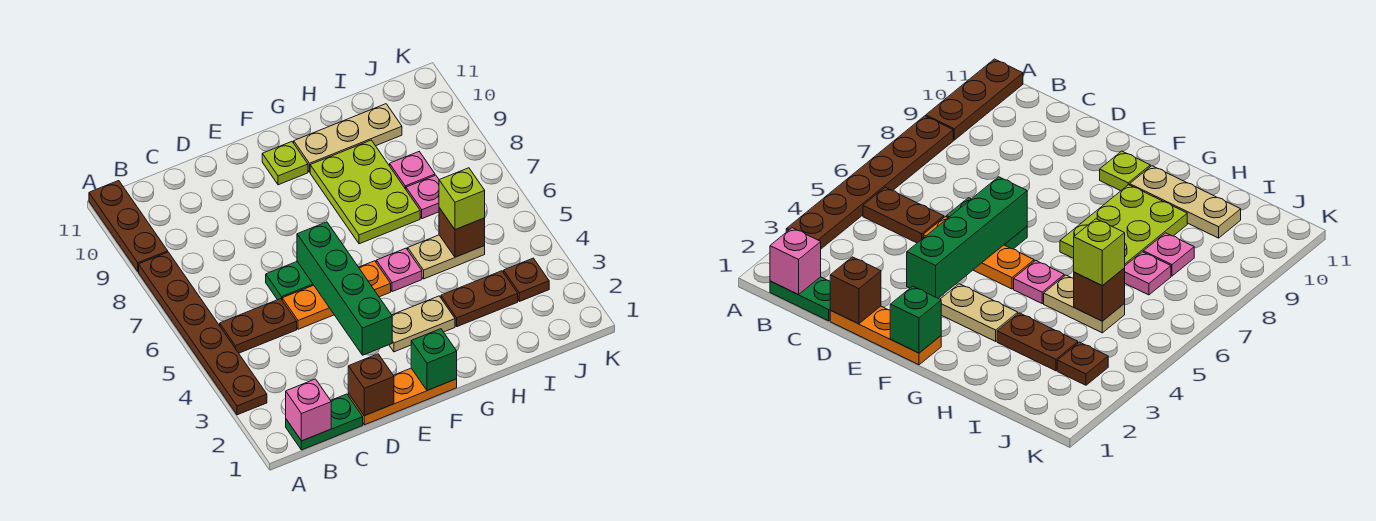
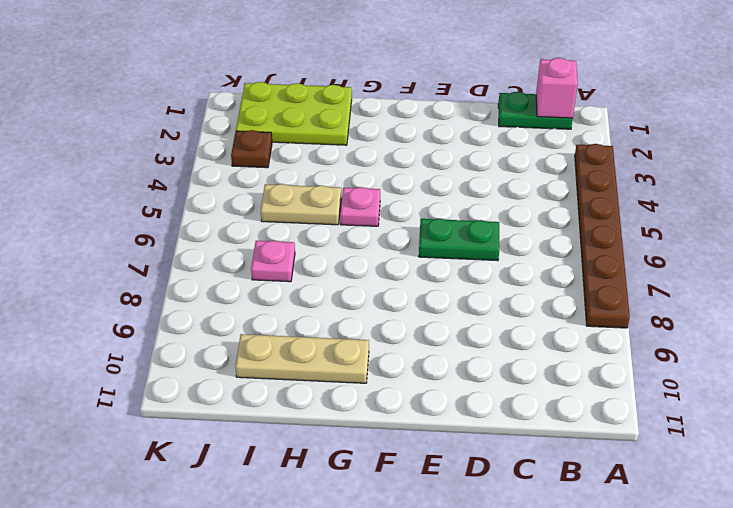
lime plate H1:J2 level 1 -> lime plate G7:H9 level 1
none -> brown plate A9:A11 level 1
none -> brown plate B5:C5 level 1
none -> orange plate D1:F1 level 1

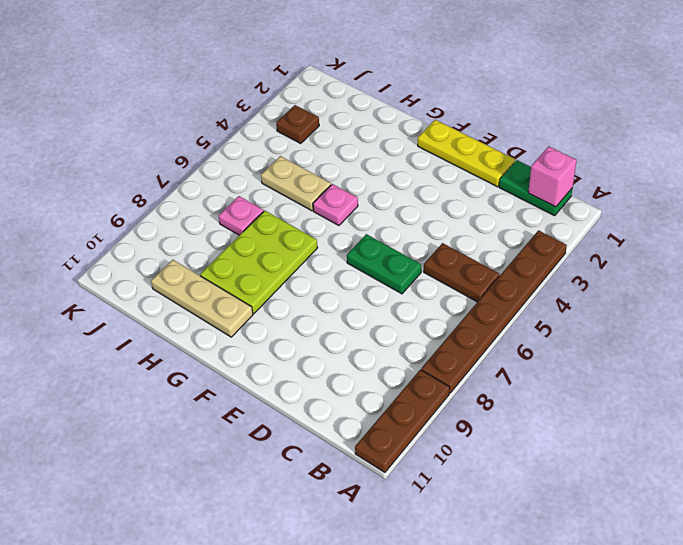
yellow plate D1:F1 level 1 -> orange plate D1:F1 level 1
none -> orange plate D5:F5 level 1
none -> tan plate F3:G3 level 1
none -> lime plate F10 level 1

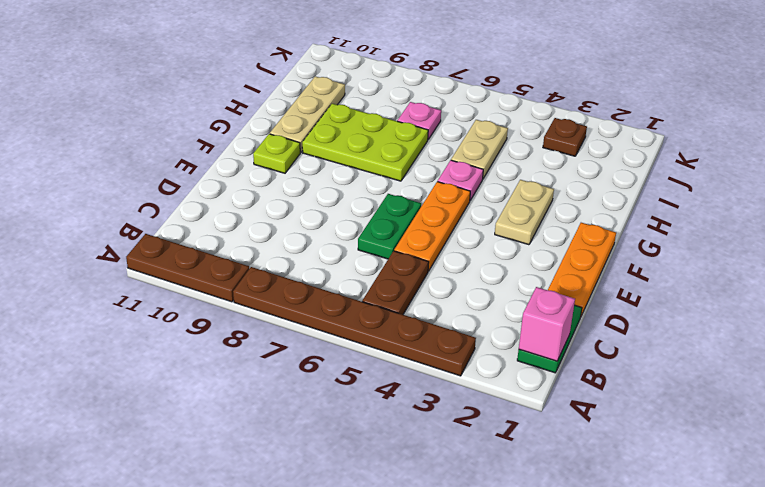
none -> brown plate H3:I3 level 1
none -> pink plate I8 level 1
none -> brown brick D1 level 2

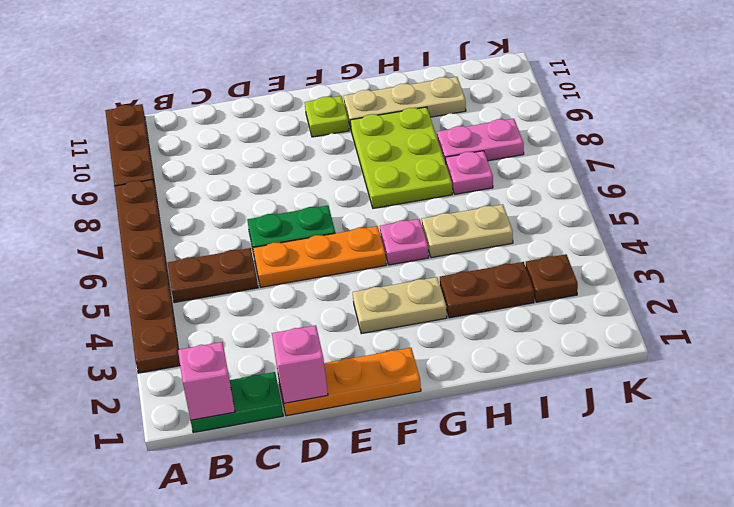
pink brick D1 level 2 -> brown brick D1 level 2
pink plate I8:J8 level 1 -> pink plate I8 level 1
none -> green brick E3:E6 level 2
none -> green brick F1 level 2
none -> brown brick I5 level 2

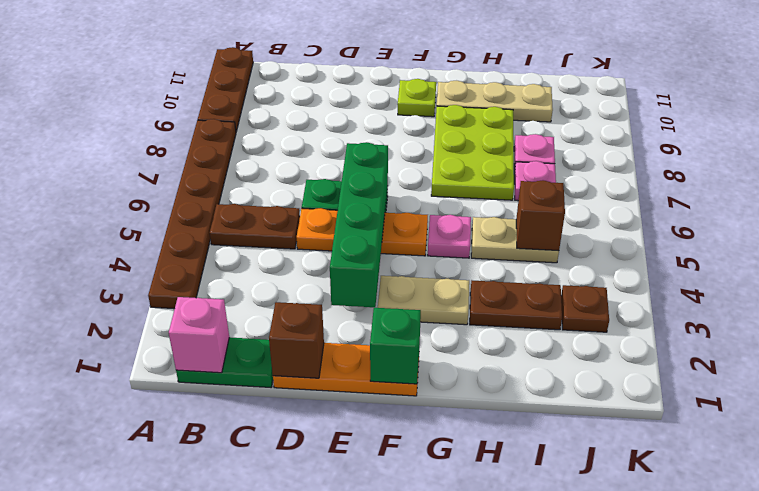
none -> lime brick I5 level 3

